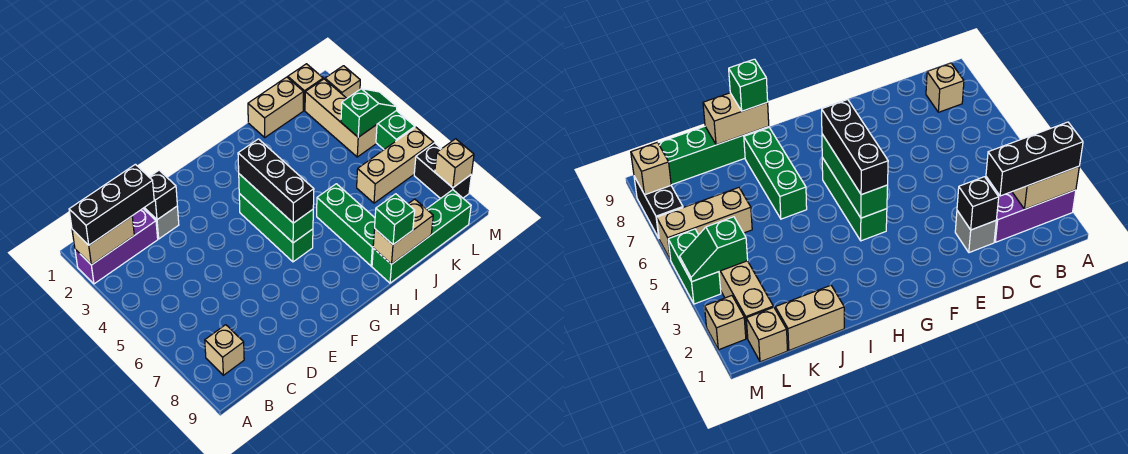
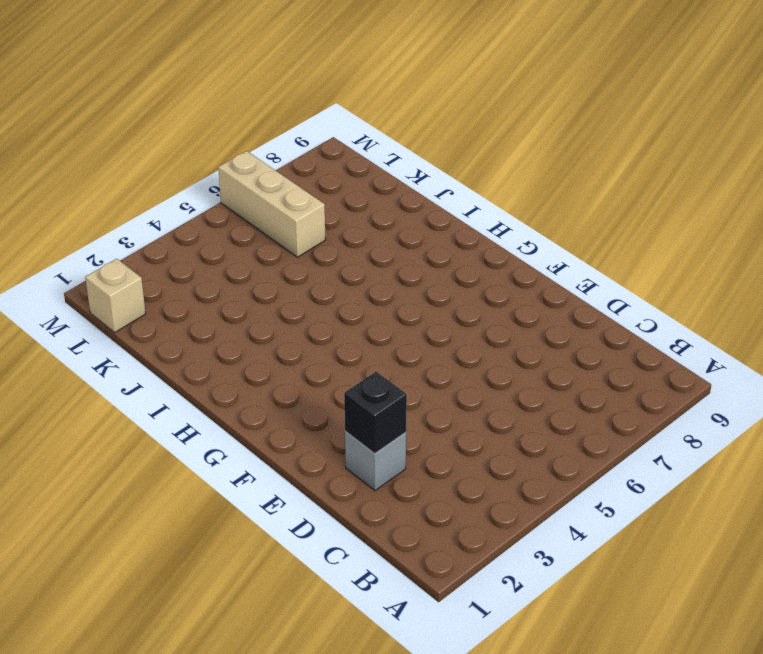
none -> purple brick A2:C2 level 1
none -> tan brick B8 level 1
none -> green brick G4:G6 level 1

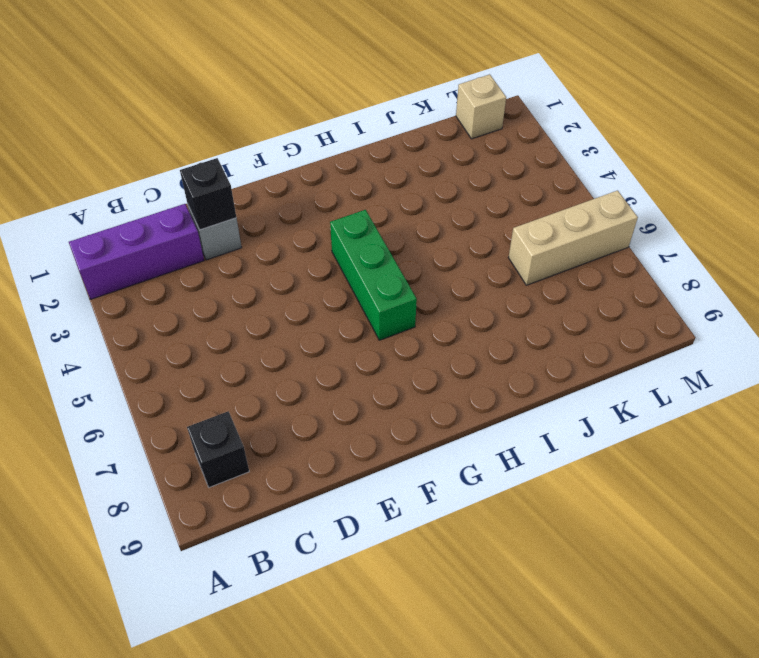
black brick B8 level 1 -> tan brick B8 level 1
none -> green brick I6:I8 level 1
none -> green brick I9:L9 level 1
none -> tan brick J1:K1 level 1

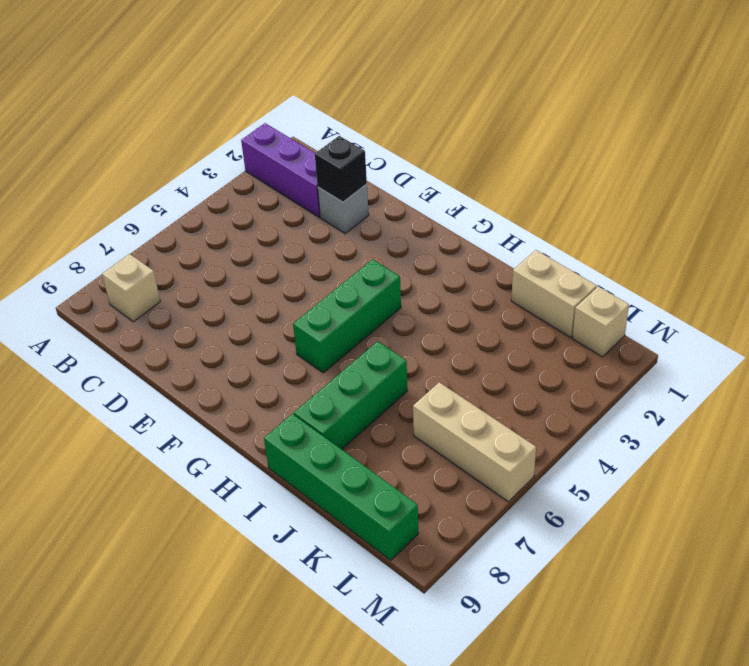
none -> tan brick L2:L4 level 1
none -> tan brick M2 level 1
none -> green brick M4:M5 level 1

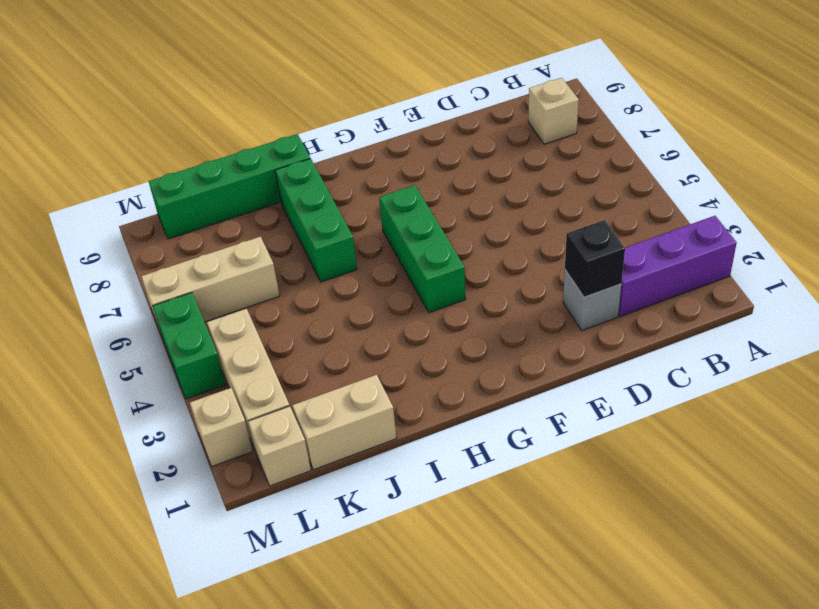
none -> black brick M7:M8 level 1
none -> tan brick A2:B2 level 2
none -> green brick G4:G6 level 2

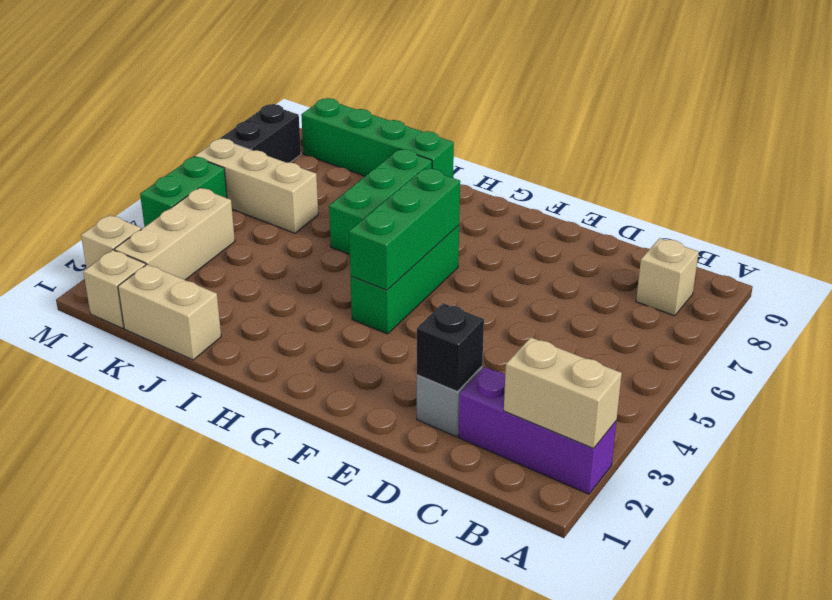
none -> tan brick I9:J9 level 2
none -> green slope L4:M4 level 2 top L
none -> tan brick M8 level 2

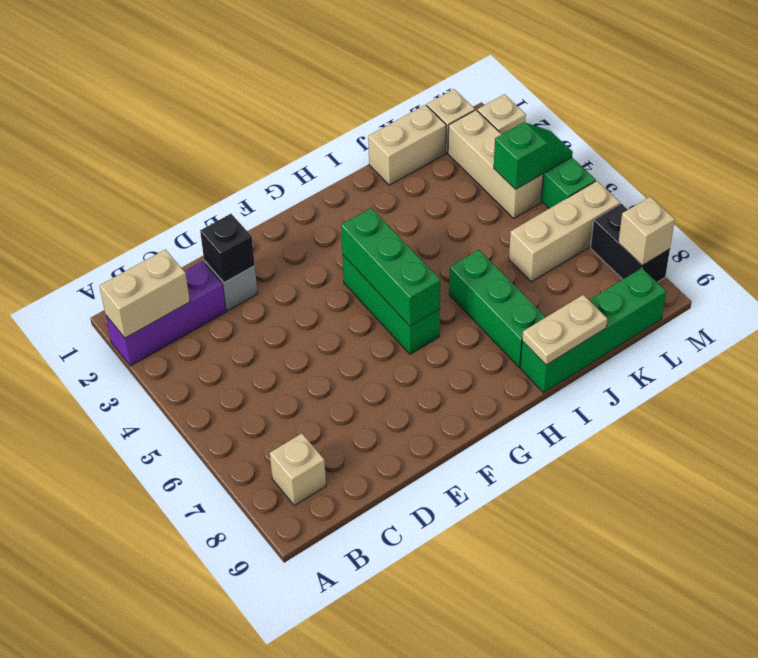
tan plate I9:J9 level 2 -> tan brick I9:J9 level 2
none -> black brick A2:C2 level 3
none -> black brick G4:G6 level 3
none -> green brick I9 level 3

